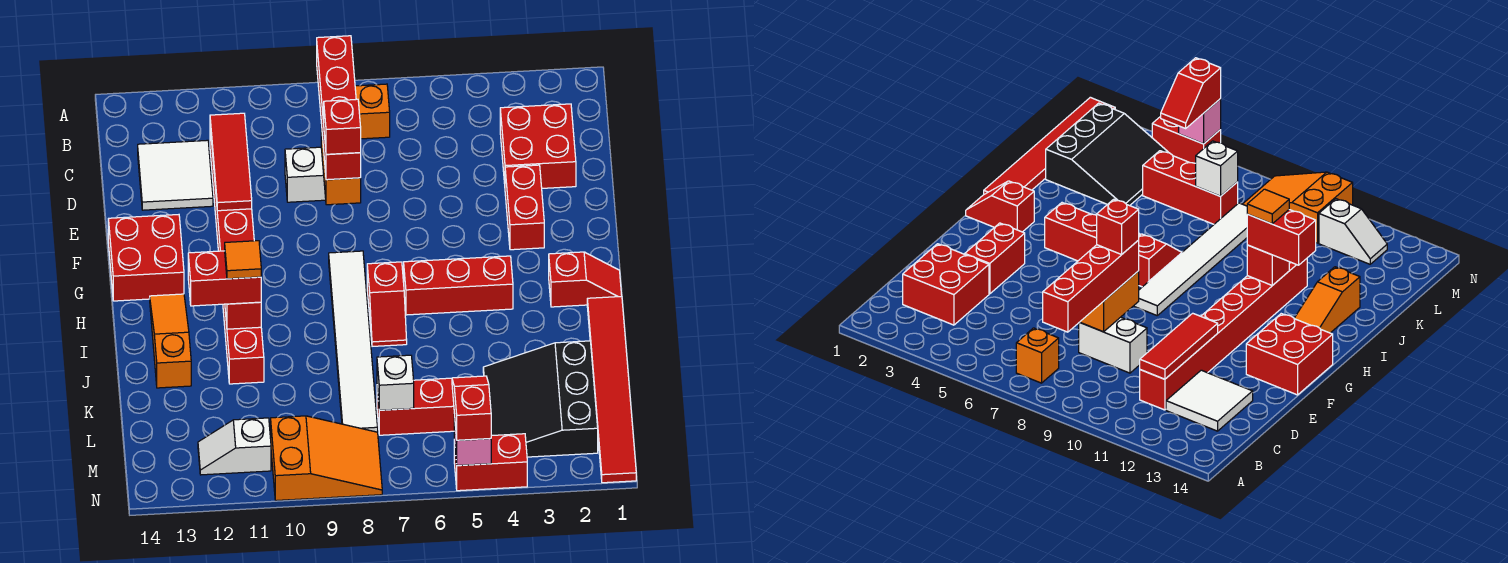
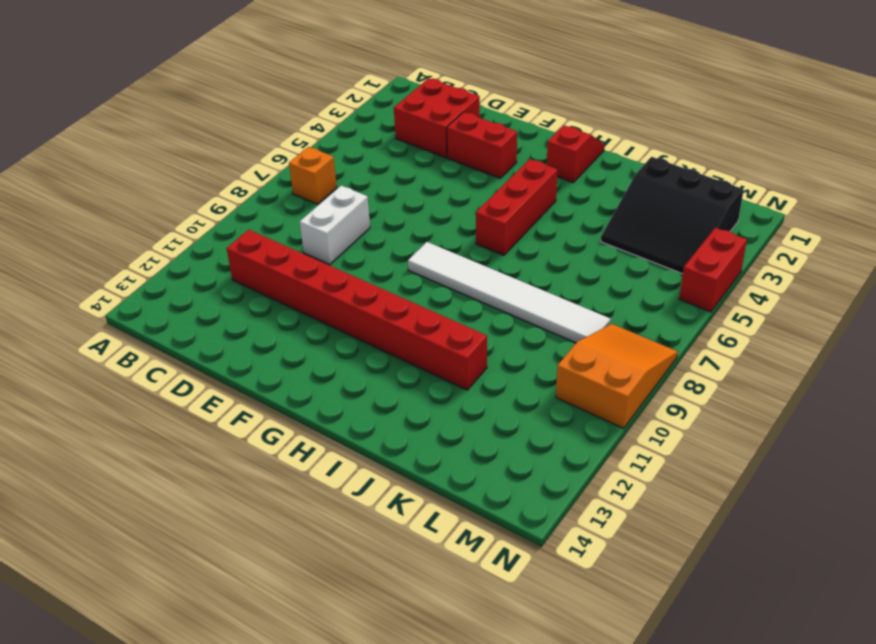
none -> white tile C12:D13 level 1
none -> red brick F13:G14 level 1
none -> red slope H7:I7 level 1 top H

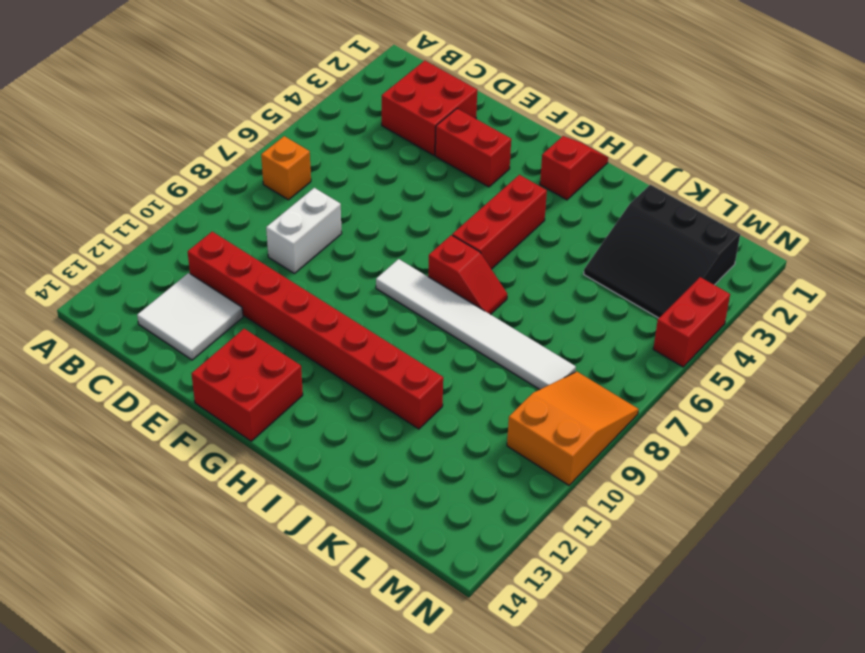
none -> orange slope H13:J13 level 1 top J
none -> red tile I1:N1 level 1
none -> red brick L5:L7 level 1

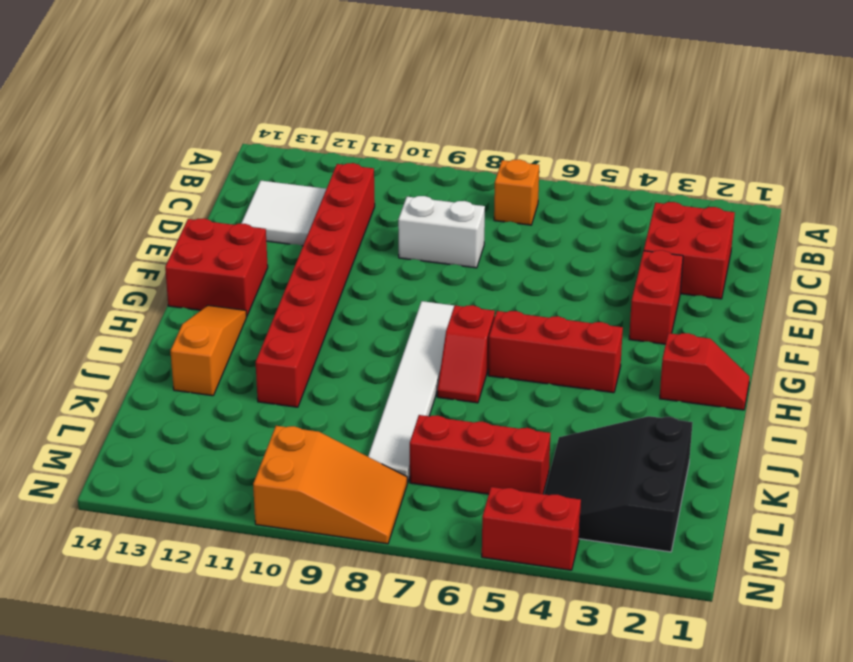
none -> red tile I1:N1 level 1
none -> white slope M11:M12 level 1 top 11
none -> red tile C11:E11 level 2

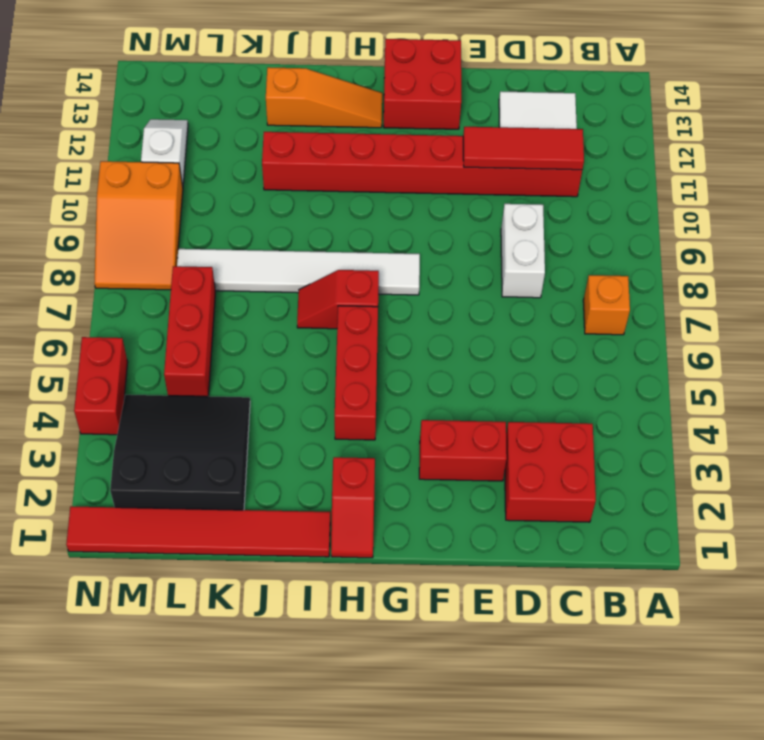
none -> orange brick D8:E8 level 2
none -> red brick I11 level 2
none -> white brick L7 level 2

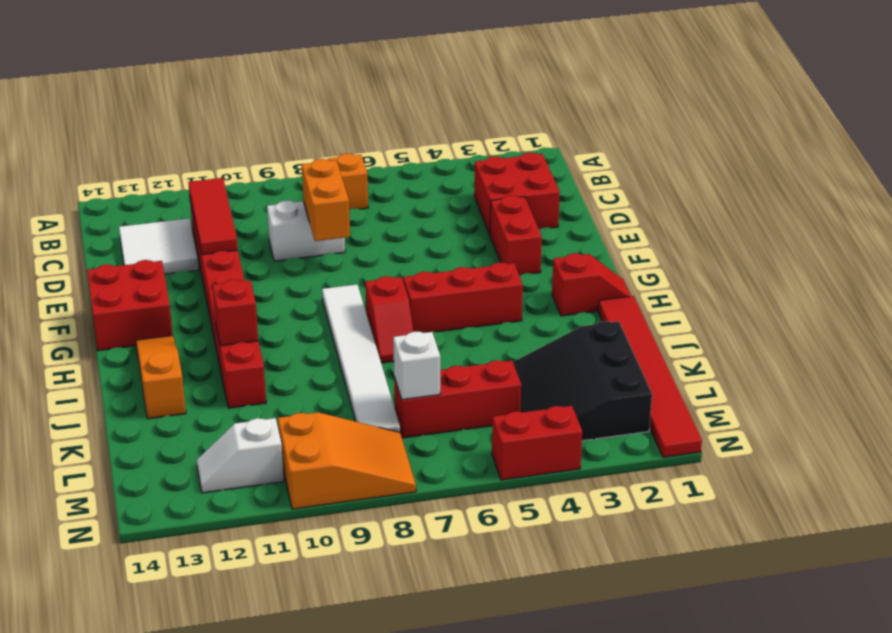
none -> pink brick N5 level 2
none -> red brick B8:E8 level 3
none -> red brick I11:I12 level 3

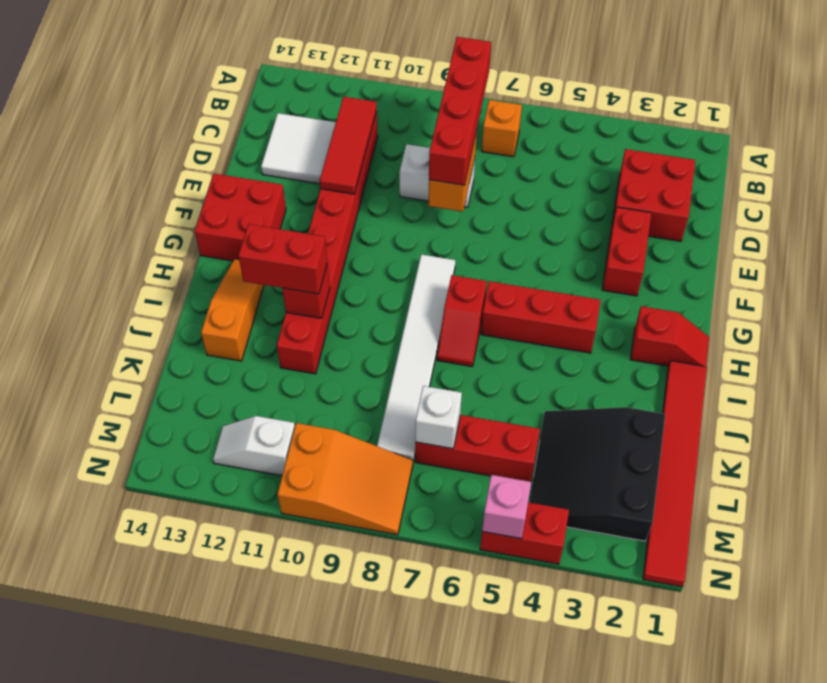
none -> red slope M5:N5 level 3 top N
none -> red brick E8 level 4
none -> orange tile I11 level 4

